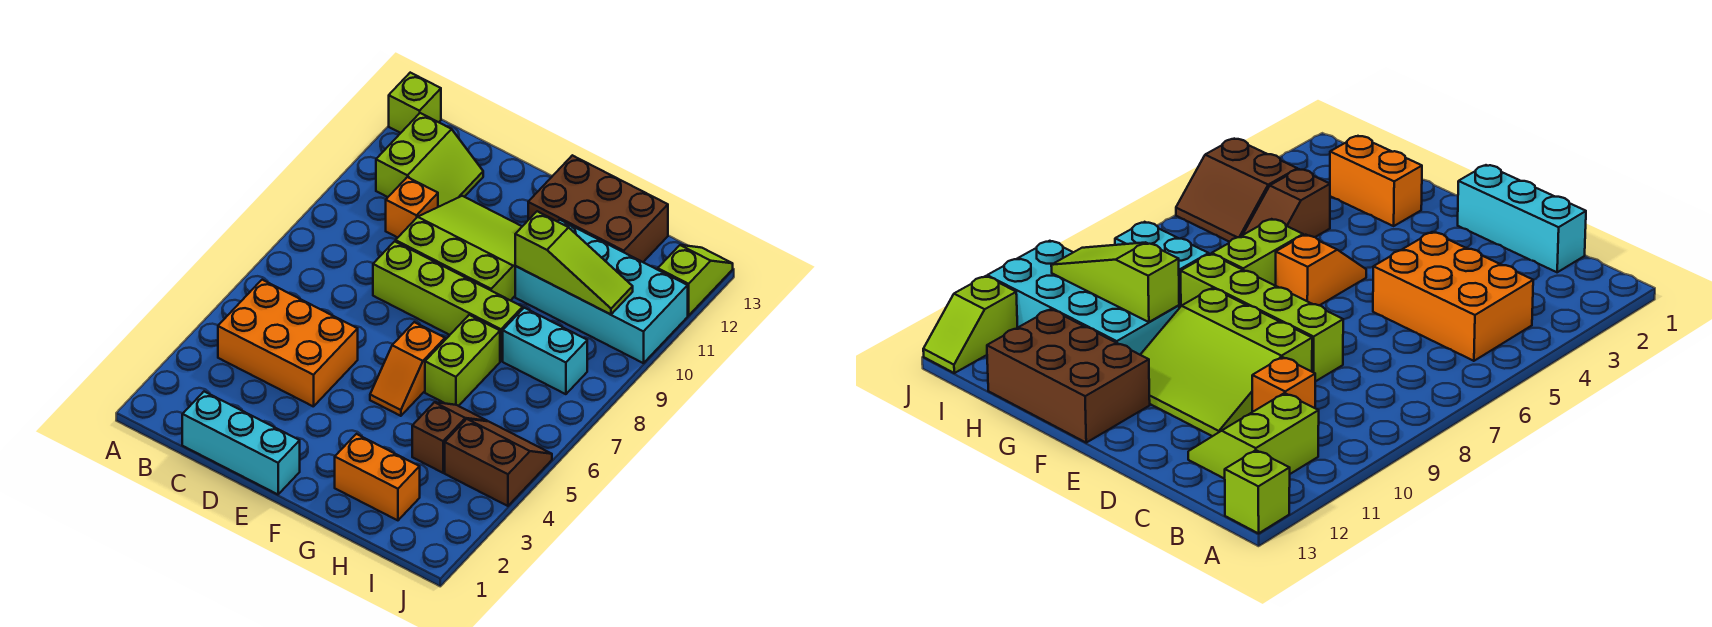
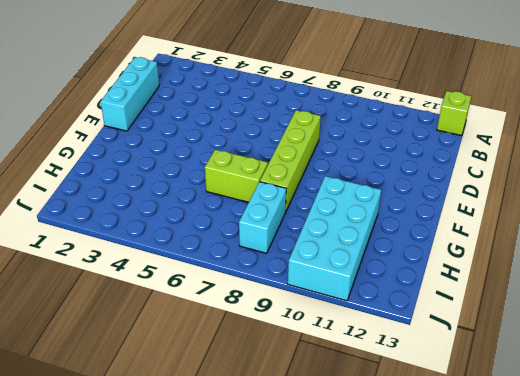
none -> orange brick B4:D5 level 1
none -> lime slope B11:C12 level 1 top B
none -> orange brick C10 level 1

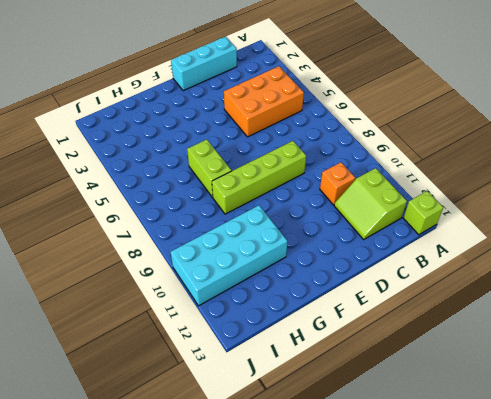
none -> lime slope D9:F11 level 1 top 9
none -> orange slope F5:F6 level 1 top 6
none -> brown brick F12:H13 level 1

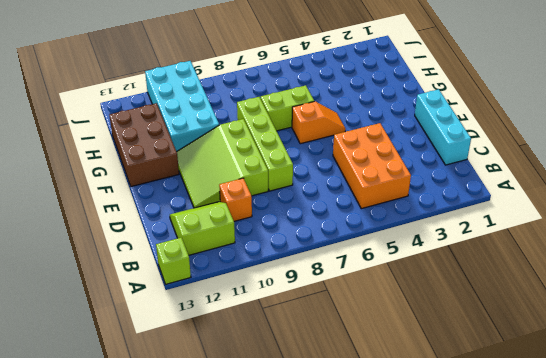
none -> orange brick G2:H2 level 1
none -> brown slope H4:H5 level 1 top 4
none -> cyan brick H8:I8 level 1

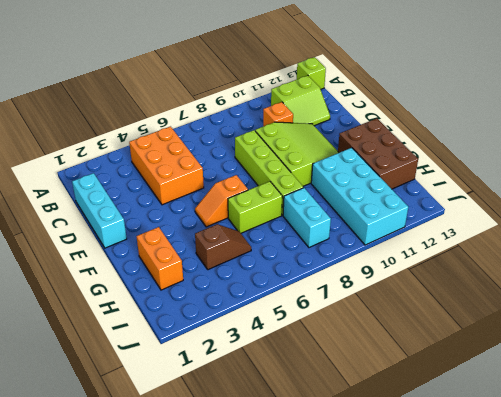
none -> brown slope I4:J5 level 1 top 4
none -> lime slope J12:J13 level 1 top 12
none -> lime slope G10:I10 level 2 top G

